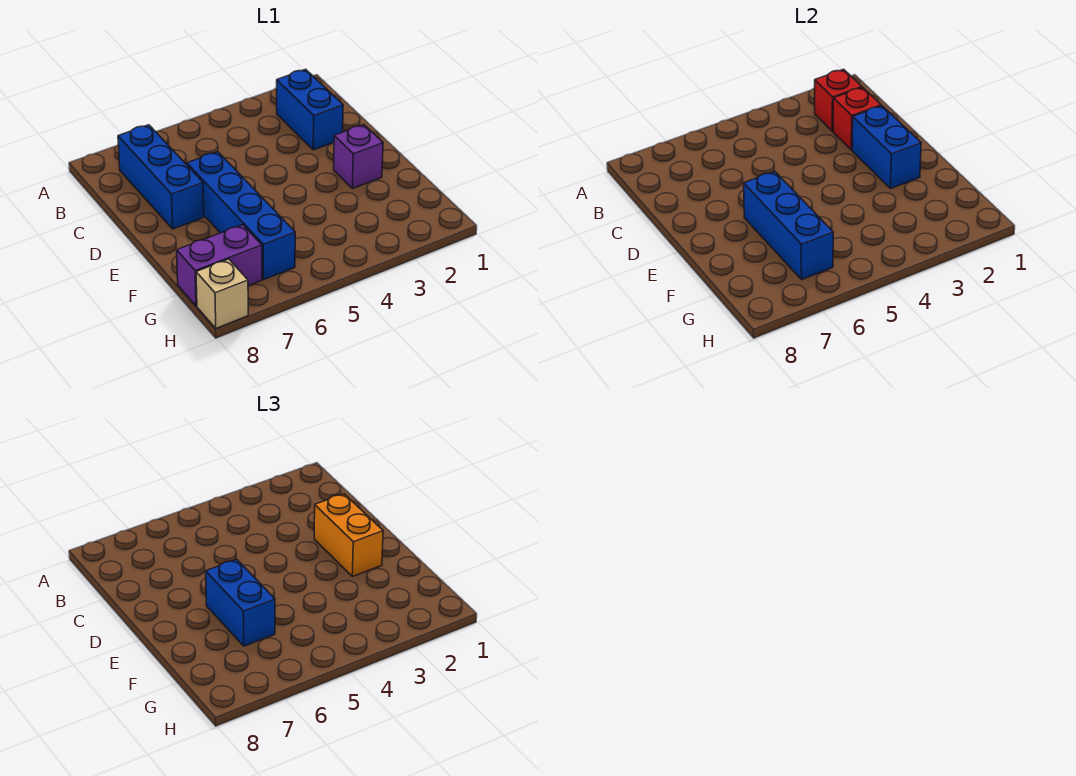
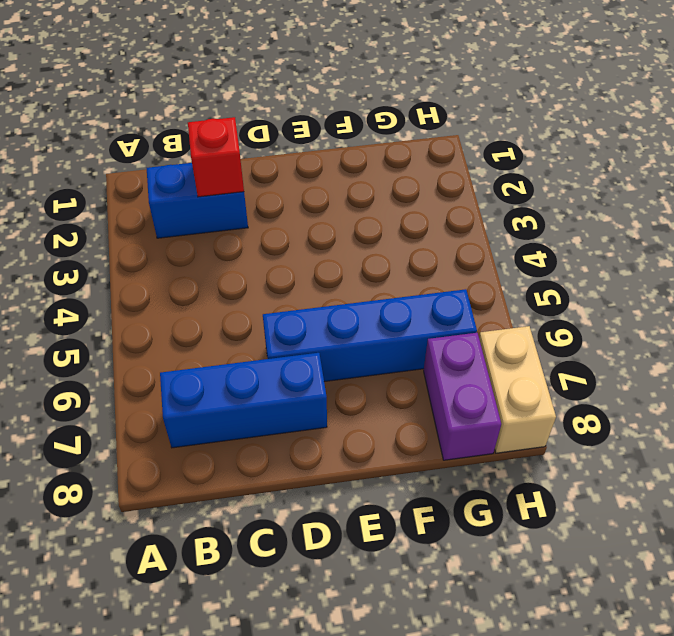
tan brick H7:H8 level 1 -> tan brick H8 level 1
none -> purple brick E2 level 1
none -> red brick B2 level 2
none -> blue brick D2:E2 level 2

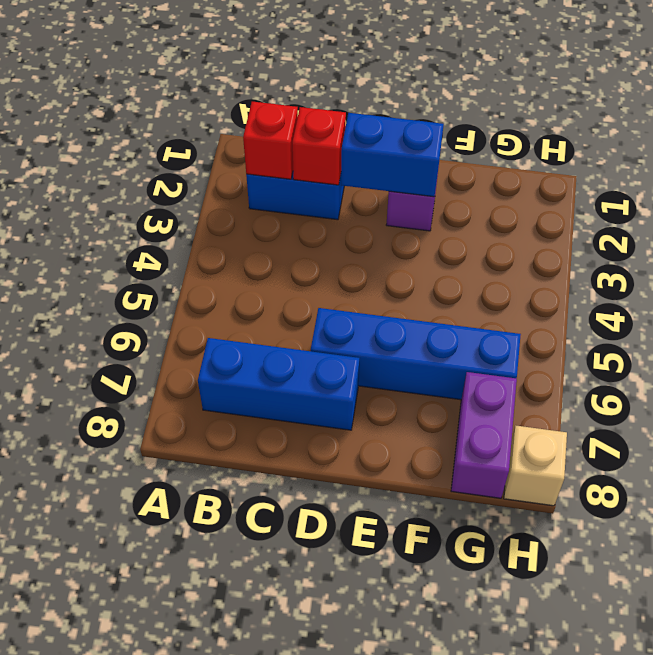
none -> blue brick E6:G6 level 2
none -> orange brick D2:E2 level 3
none -> blue brick E6:F6 level 3

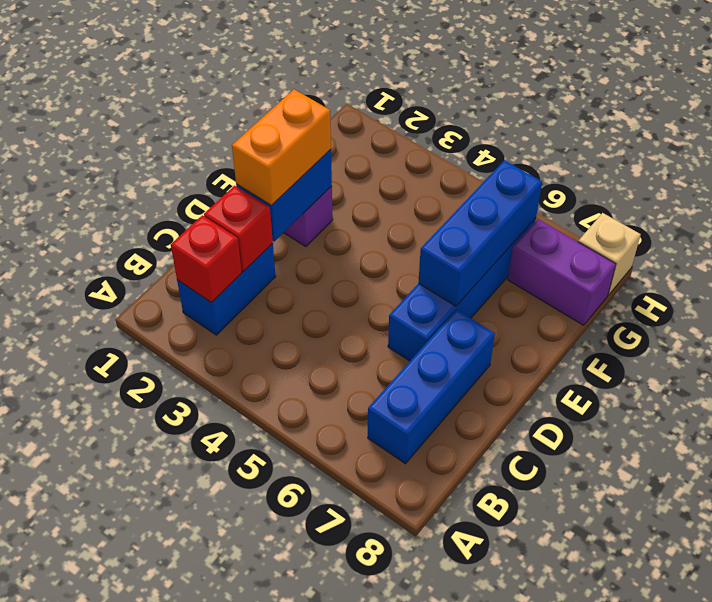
none -> blue brick E6:F6 level 3

